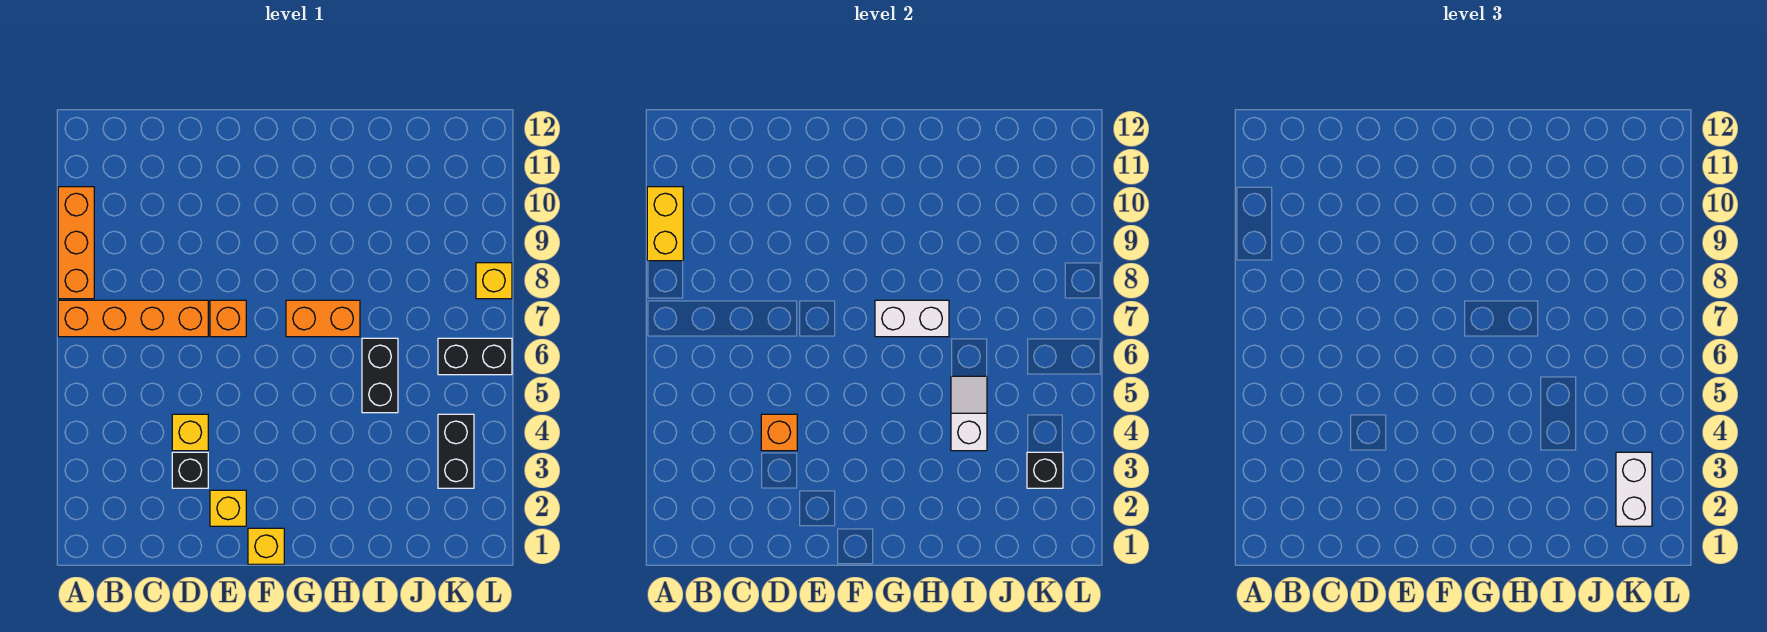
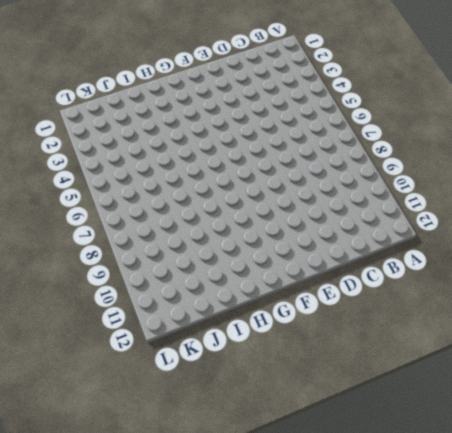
none -> orange brick A7:D7 level 1
none -> orange brick A8:A10 level 1
none -> black brick D3 level 1

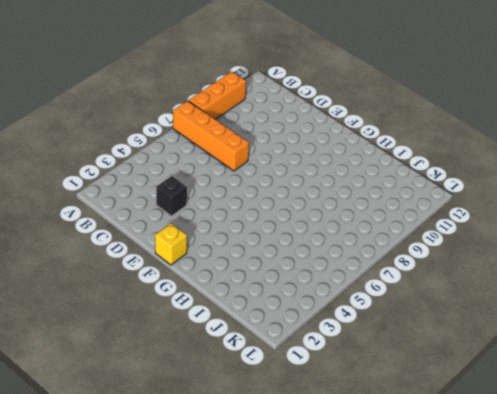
none -> yellow brick D4 level 1
none -> yellow brick E2 level 1
none -> orange brick E7 level 1

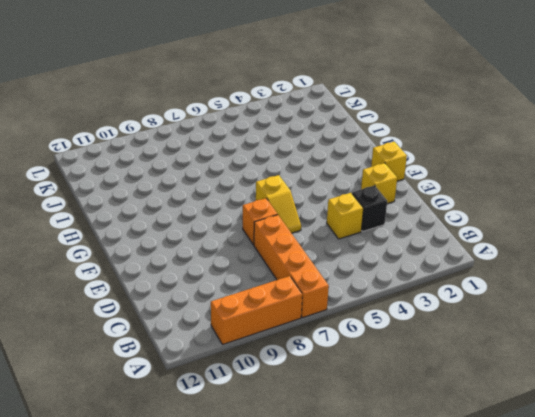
yellow slope E6:F6 level 1 top F -> none
none -> orange brick G7:H7 level 1
none -> black brick I5:I6 level 1
none -> black brick K3:K4 level 1

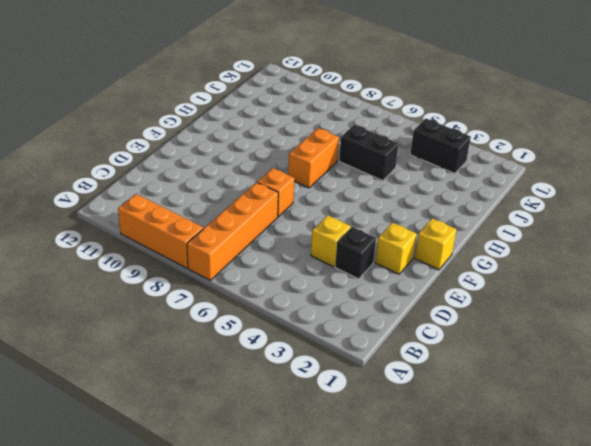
none -> black brick K6:L6 level 1
none -> yellow brick L8 level 1
none -> yellow brick A9:A10 level 2

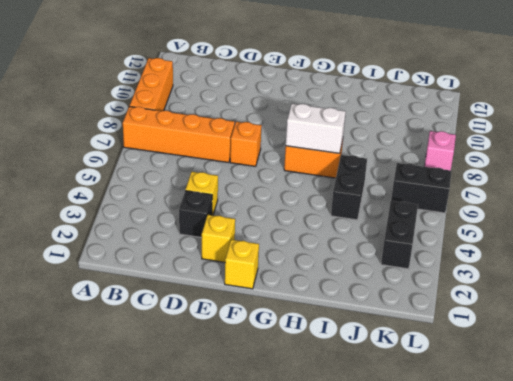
pink brick L8 level 1 -> yellow brick L8 level 1
none -> yellow brick A9:A10 level 2
none -> orange brick D4 level 2
none -> white slope I4:I5 level 2 top 4

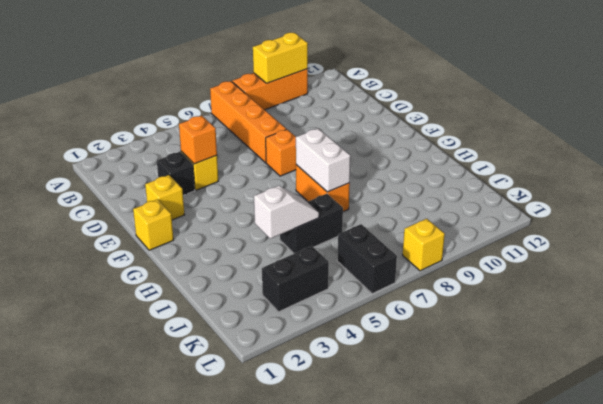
none -> black brick K3 level 2
none -> white brick K2:K3 level 3

